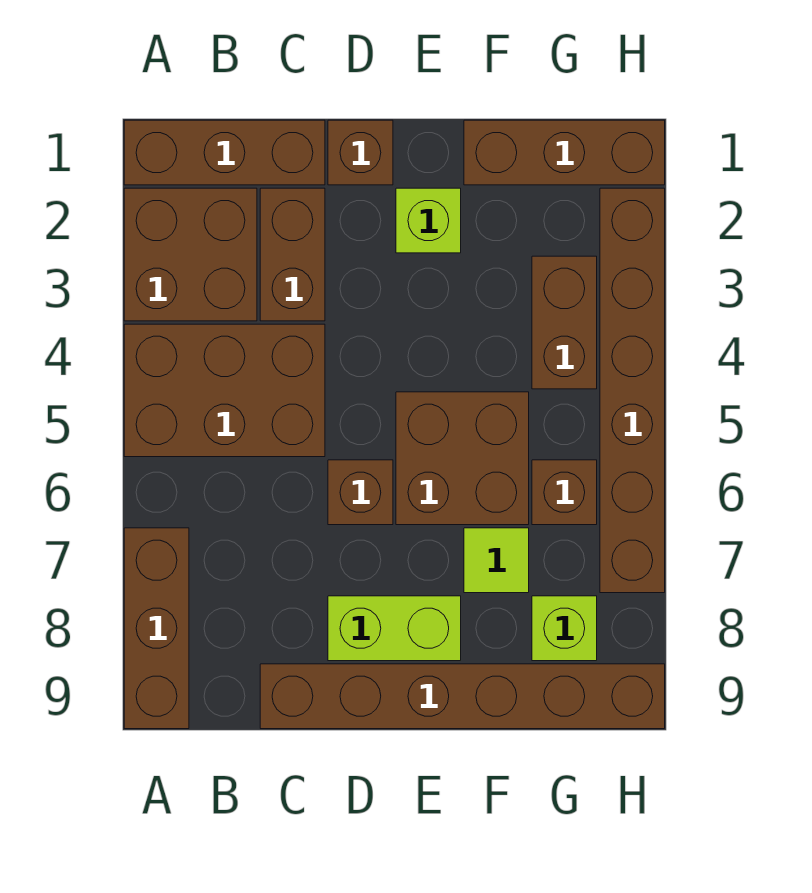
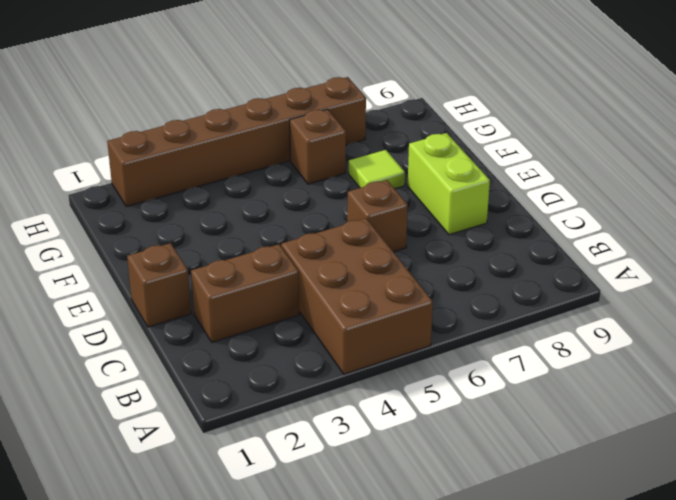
none -> brown brick A1:C1 level 1
none -> brown brick A2:B3 level 1
none -> brown brick A7:A9 level 1

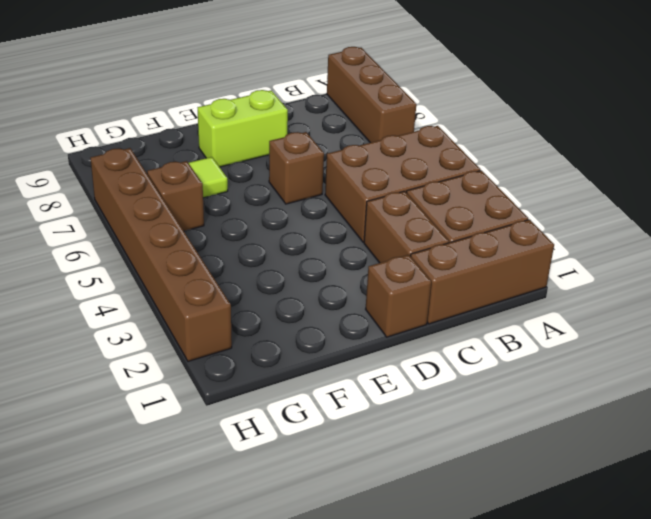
none -> brown brick C9:H9 level 1
none -> lime brick E2 level 1
none -> brown brick E5:F6 level 1

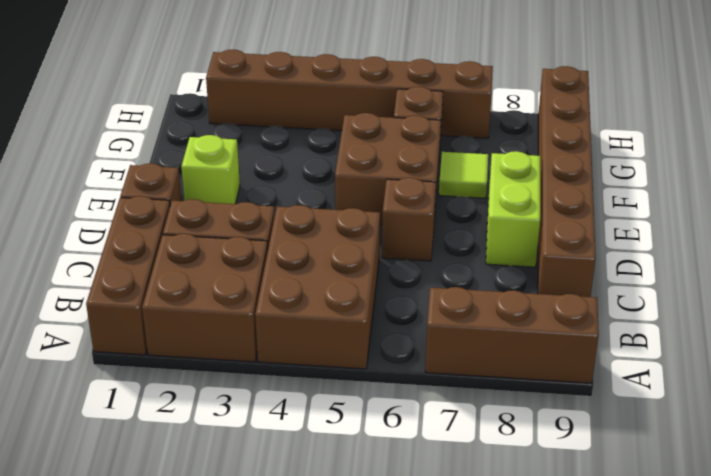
none -> brown brick F1:H1 level 1
none -> brown brick G3:G4 level 1
none -> lime brick G8 level 1

